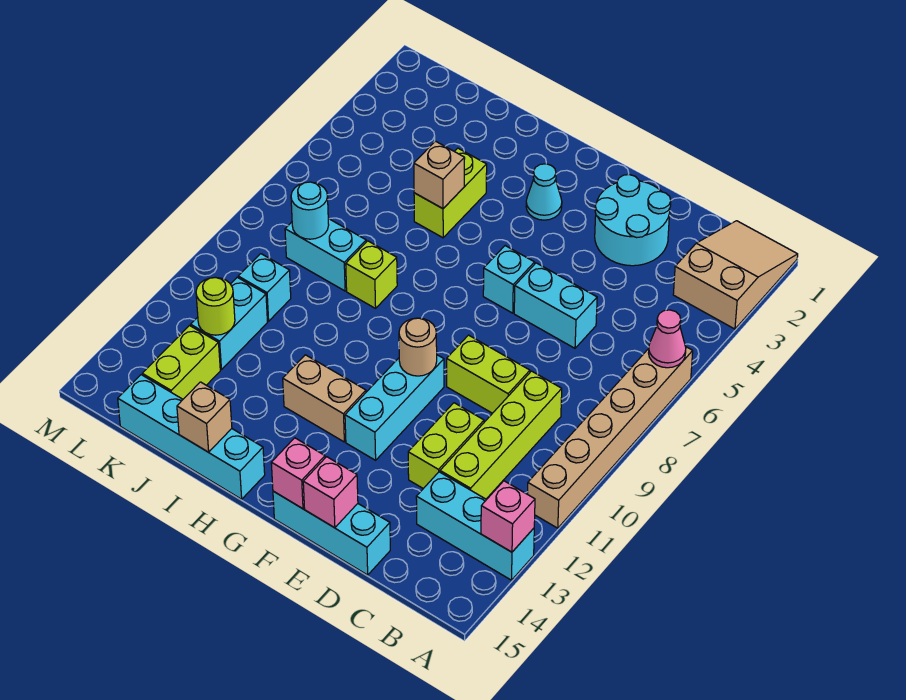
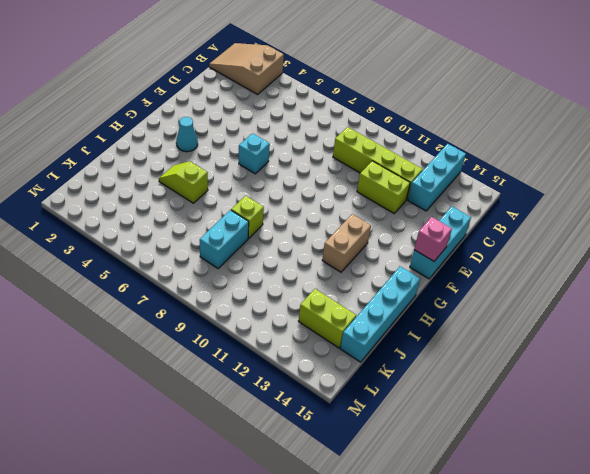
lime slope I4:I5 level 1 top 5 -> lime brick I4:I5 level 1
none -> tan brick A6:A11 level 1
none -> cyan round brick D2:E3 level 1
none -> cyan brick D6:E6 level 1

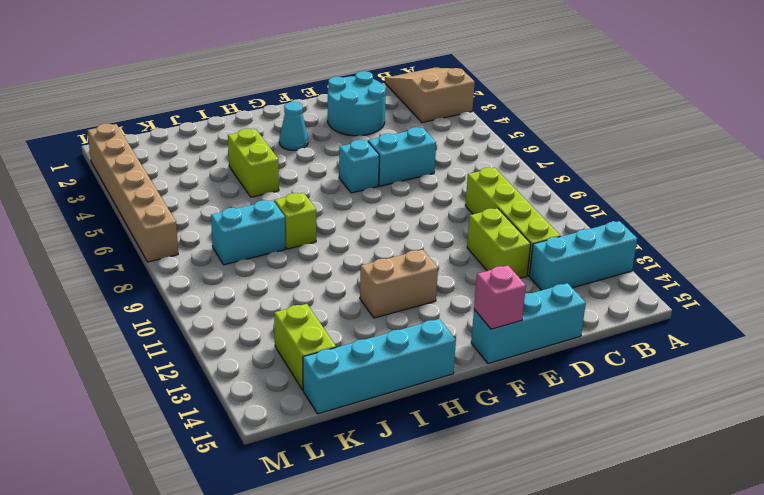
tan brick M2:M7 level 1 -> tan brick A6:A11 level 1
none -> lime brick D9:E9 level 1
none -> cyan brick F10:F12 level 1
none -> cyan brick K10 level 1

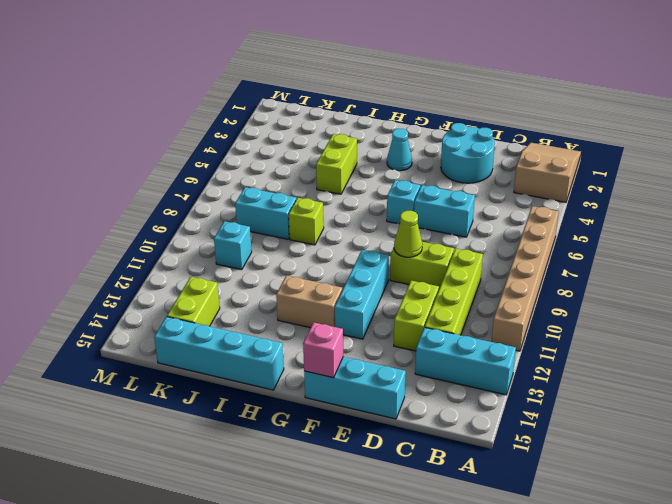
lime cone E9 level 2 -> none
none -> cyan brick K11:K12 level 1
none -> pink cone A6 level 2
none -> pink brick A13 level 2

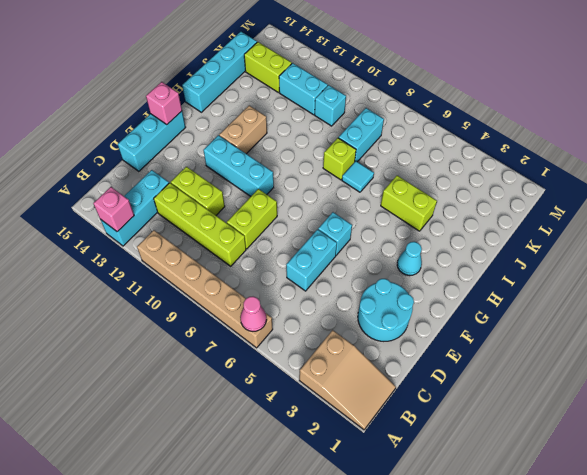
cyan tile I7 level 1 -> none
none -> pink brick E15 level 2
none -> tan round brick F10 level 2
none -> tan brick I5 level 2

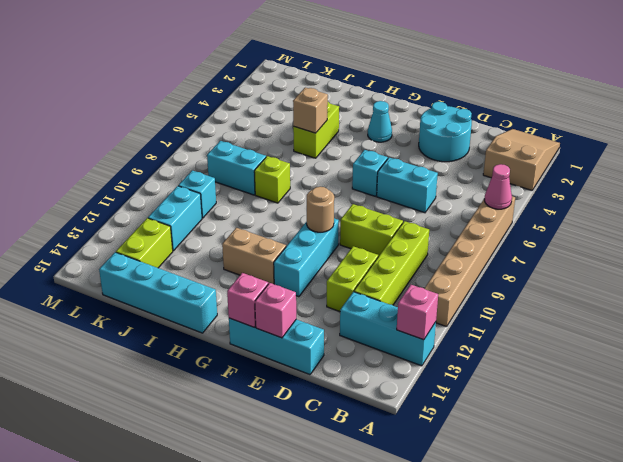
none -> tan brick I15 level 2
none -> cyan round brick K8 level 2
none -> lime round brick K12 level 2

